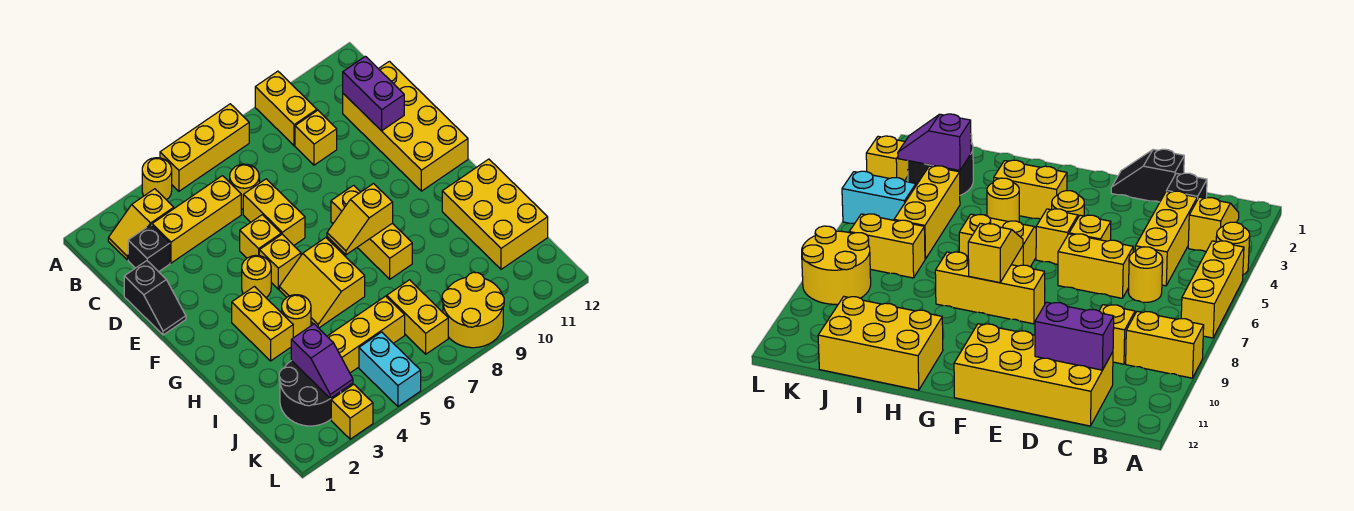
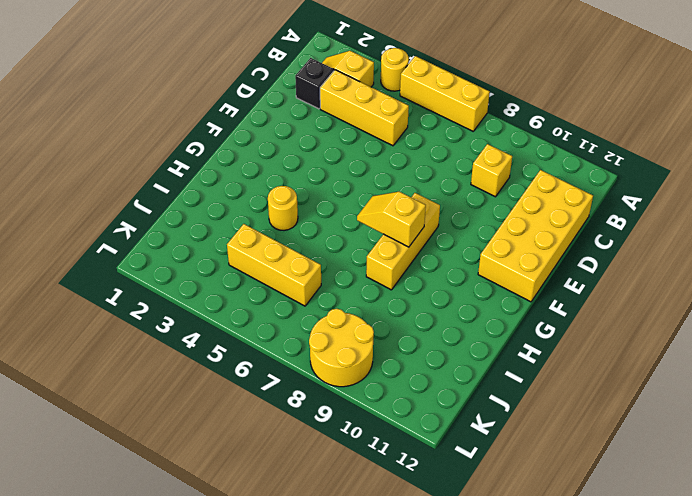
none -> yellow brick A9:B9 level 1
none -> yellow round brick C6 level 1
none -> black slope D1:E1 level 1 top D

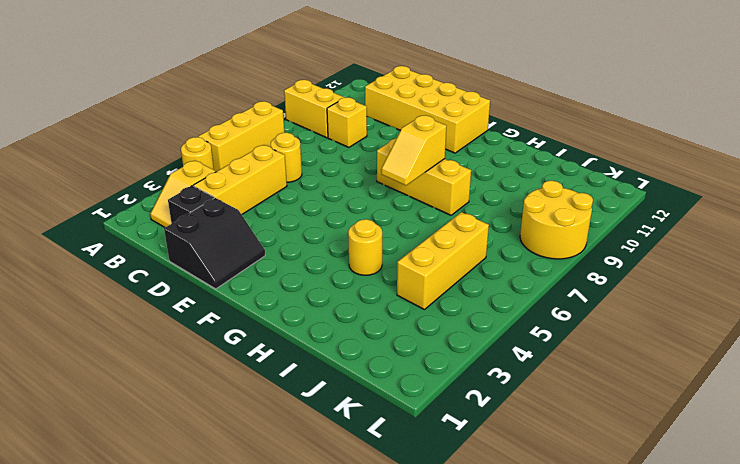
black slope D1:E2 level 1 top D -> black slope D1:E1 level 1 top D
none -> yellow brick D6:E6 level 1
none -> yellow brick E5 level 1
none -> yellow round brick F4 level 1

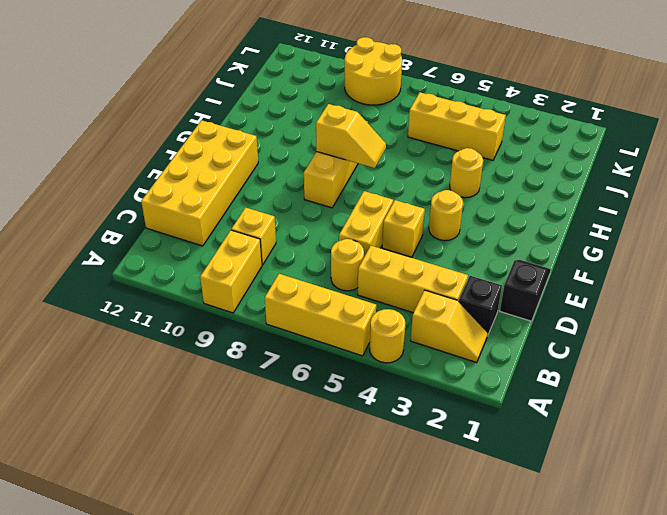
none -> yellow brick F5 level 1
none -> yellow brick G3:H3 level 1
none -> yellow slope G5:H6 level 1 top 6

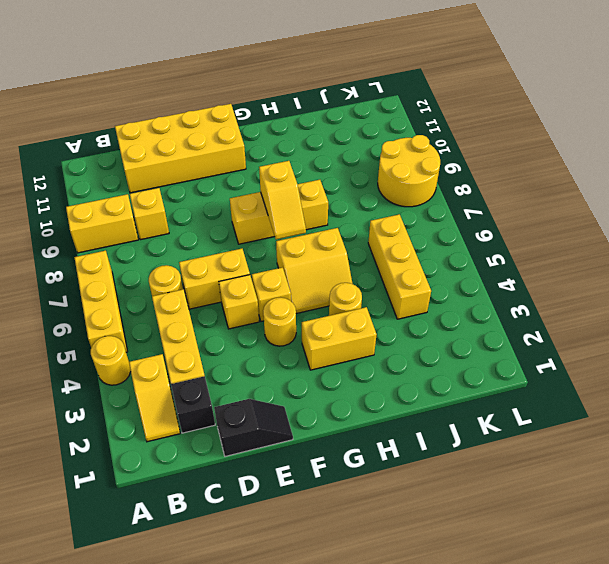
none -> yellow brick H11:J12 level 1
none -> black round brick J2:K3 level 1
none -> yellow brick J7:K7 level 1

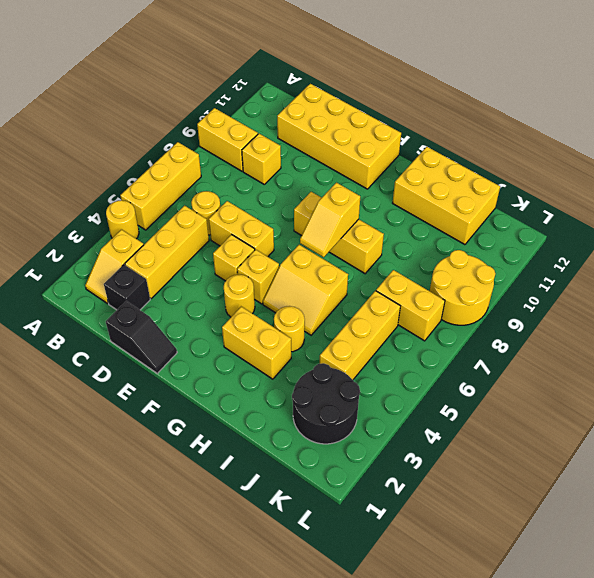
none -> cyan brick K5:L5 level 1
none -> yellow brick L3 level 1
none -> purple brick C11:D11 level 2

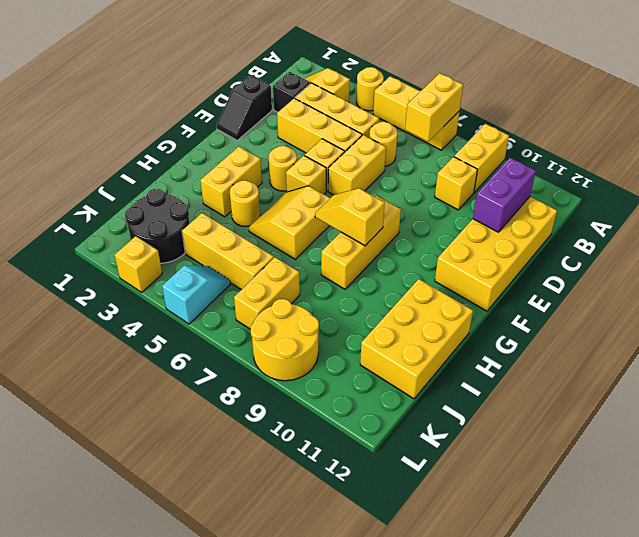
yellow brick A7:B7 level 2 -> none
yellow brick D3:D5 level 1 -> none
cyan slope K5:L5 level 1 top L -> cyan brick K5:L5 level 1
none -> purple slope J3:K3 level 2 top J

